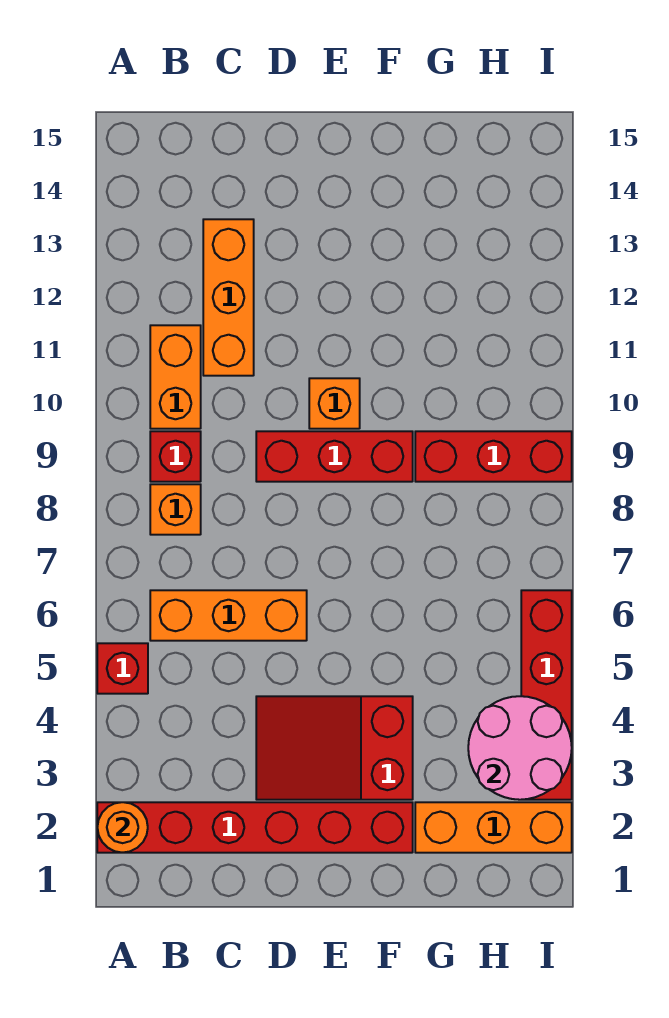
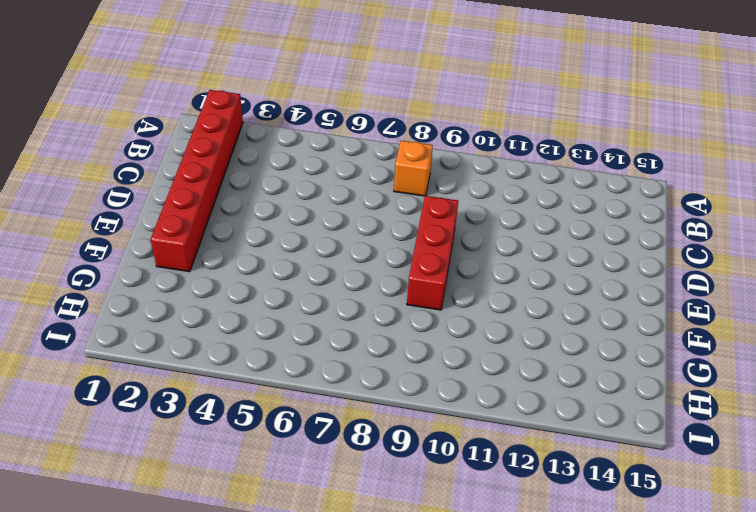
none -> red brick A5 level 1
none -> orange brick B6:D6 level 1
none -> red brick B9 level 1

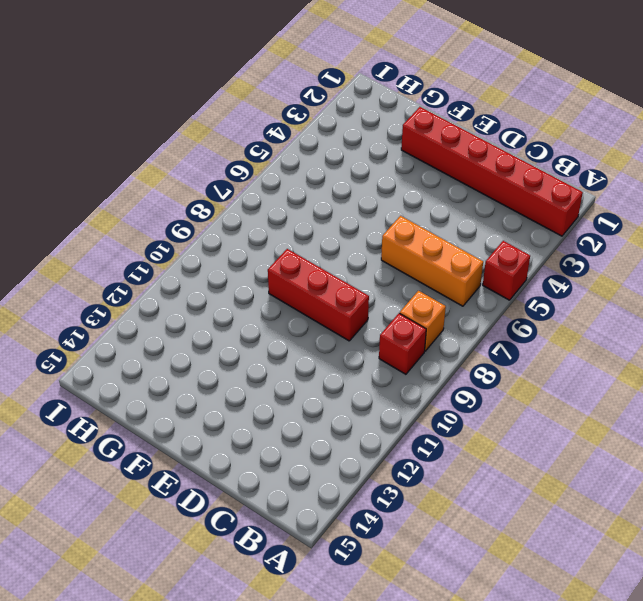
none -> orange brick B10:B11 level 1
none -> orange brick C11:C13 level 1
none -> red slope D3:F4 level 1 top F

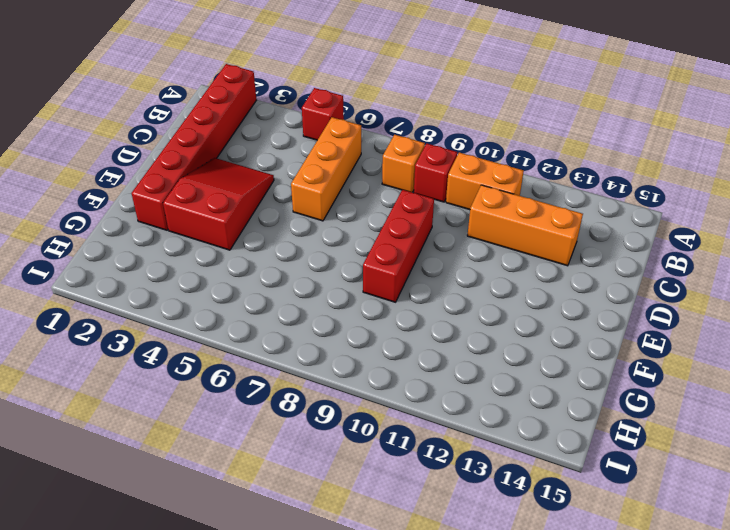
none -> orange brick E10 level 1
none -> orange brick G2:I2 level 1
none -> red brick G9:I9 level 1

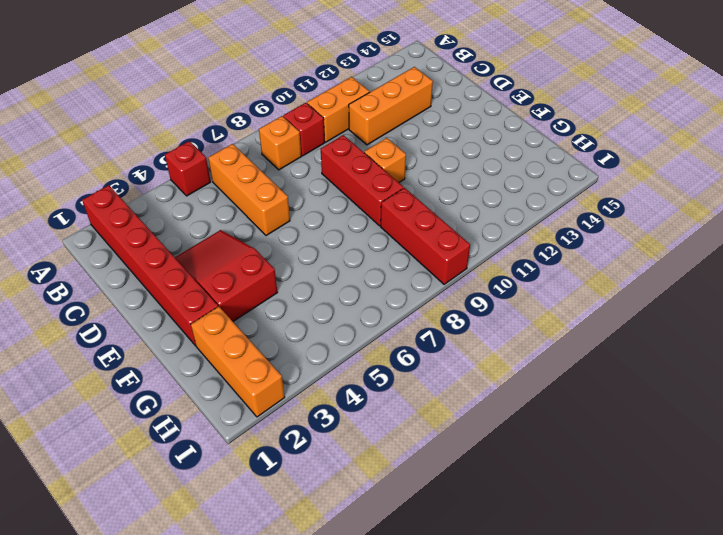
none -> red brick I3:I6 level 1
none -> orange round brick A2 level 2
none -> pink round brick H3:I4 level 2

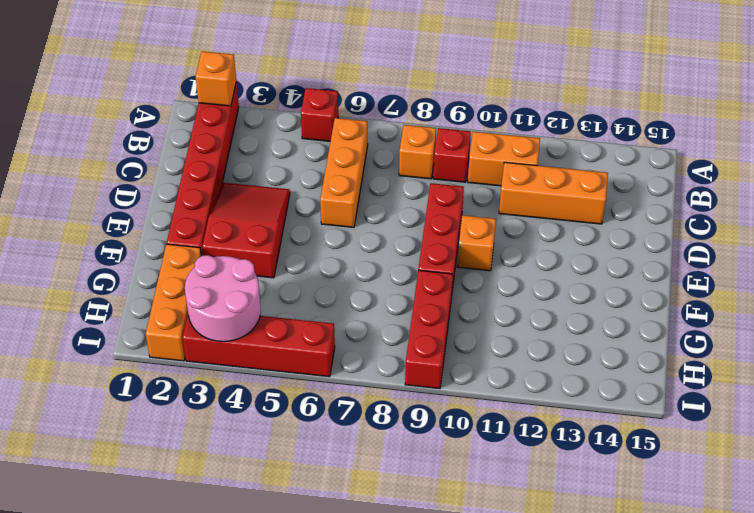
orange brick A2 level 2 -> orange round brick A2 level 2

